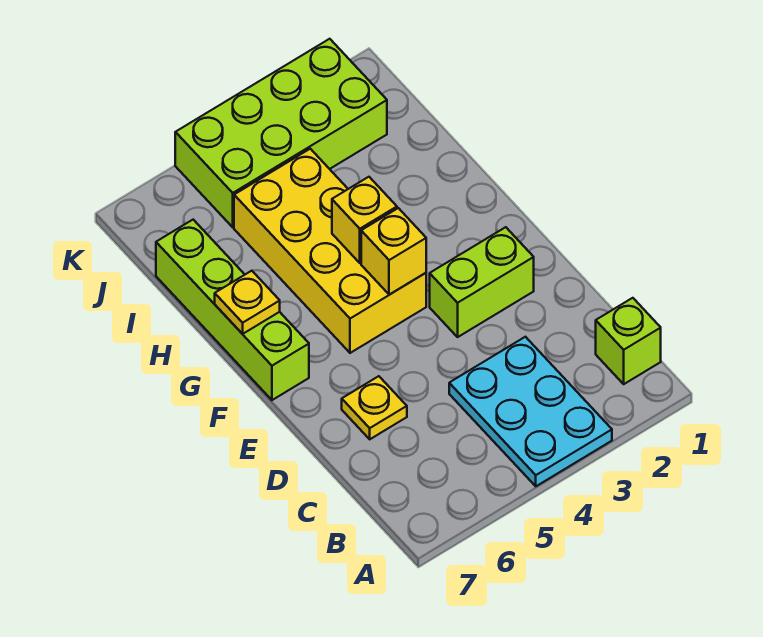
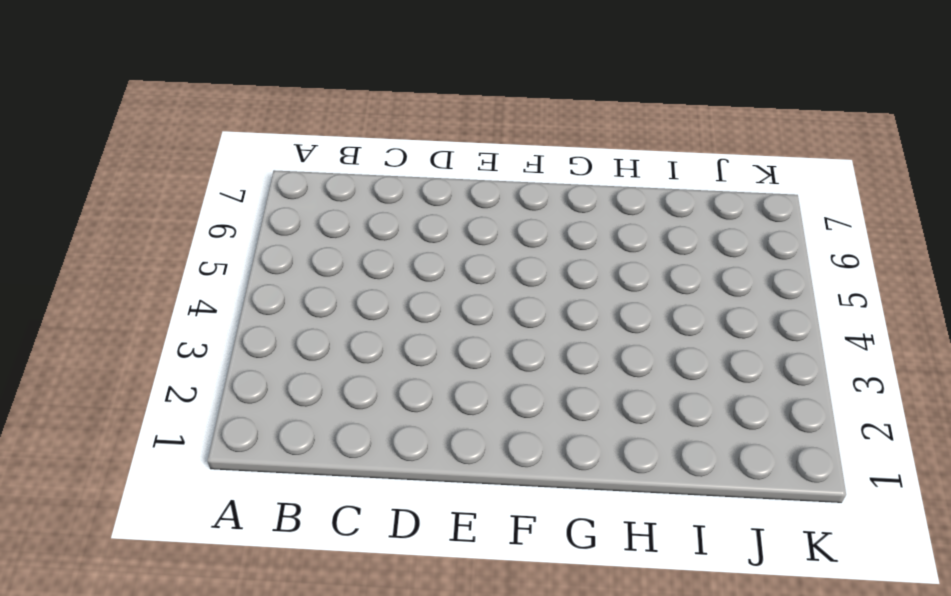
none -> cyan plate A3:C4 level 1
none -> lime brick B1 level 1

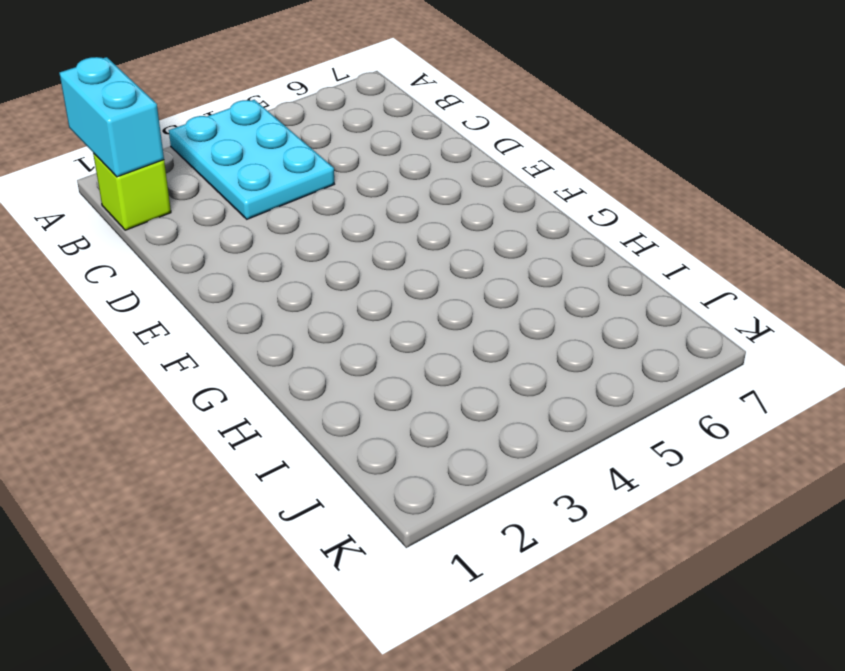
cyan brick A1:B1 level 2 -> none
none -> yellow plate D6 level 1
none -> lime brick E2:E3 level 1

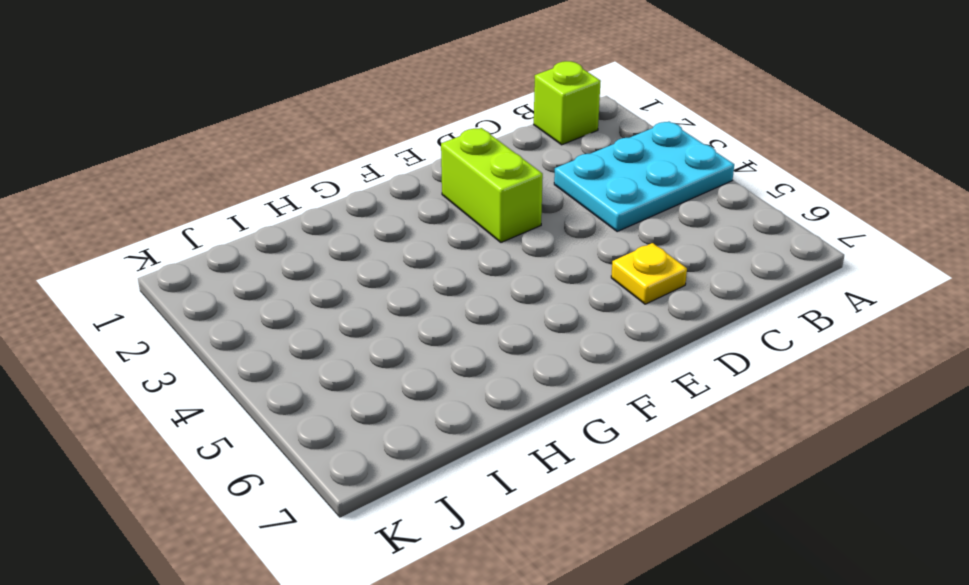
none -> yellow brick F4:I5 level 1
none -> lime brick F7:I7 level 1

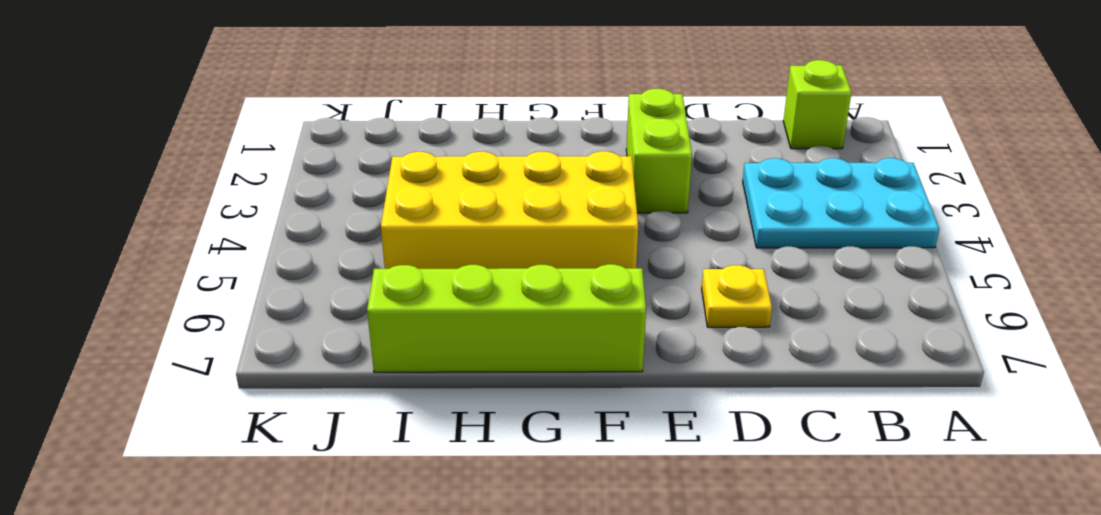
none -> lime brick J2:K5 level 1
none -> yellow brick F4 level 2

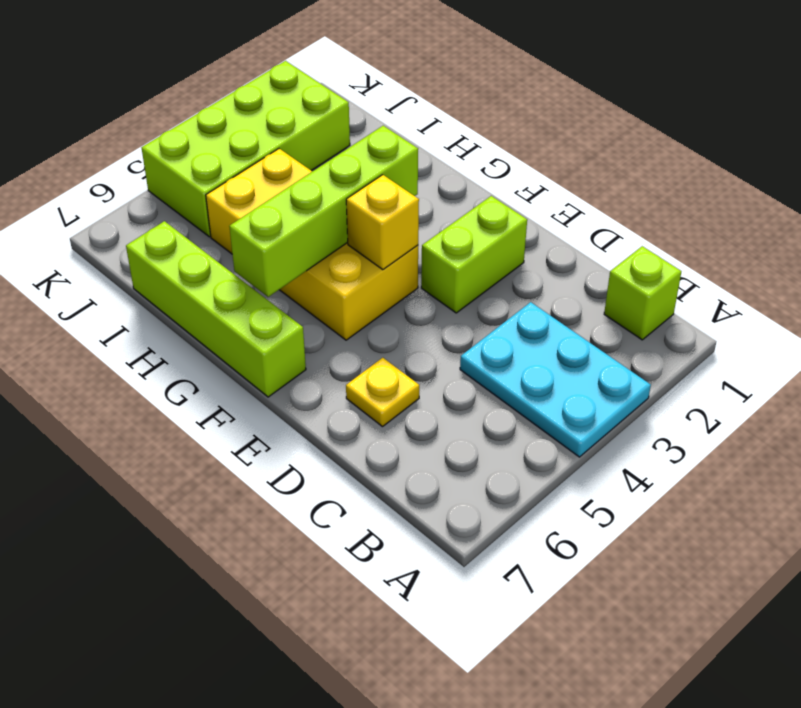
lime brick G3:G6 level 2 -> yellow brick G4 level 2
none -> yellow plate G7 level 2

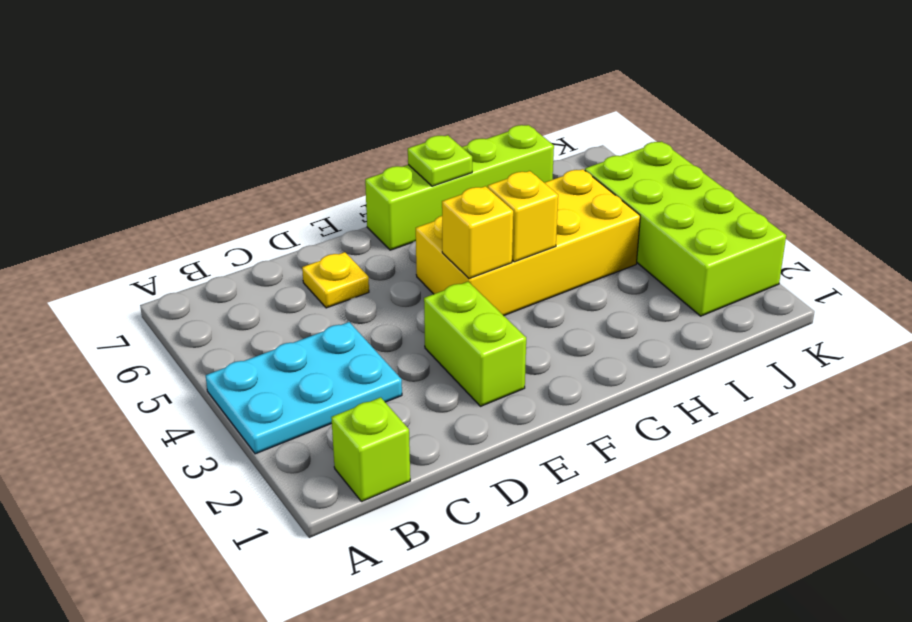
lime plate G7 level 2 -> yellow plate G7 level 2

